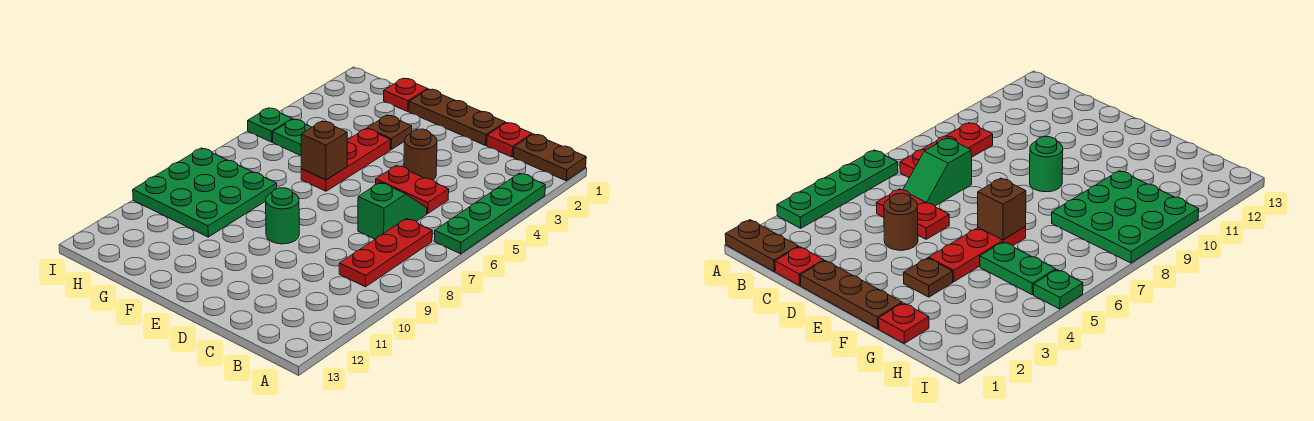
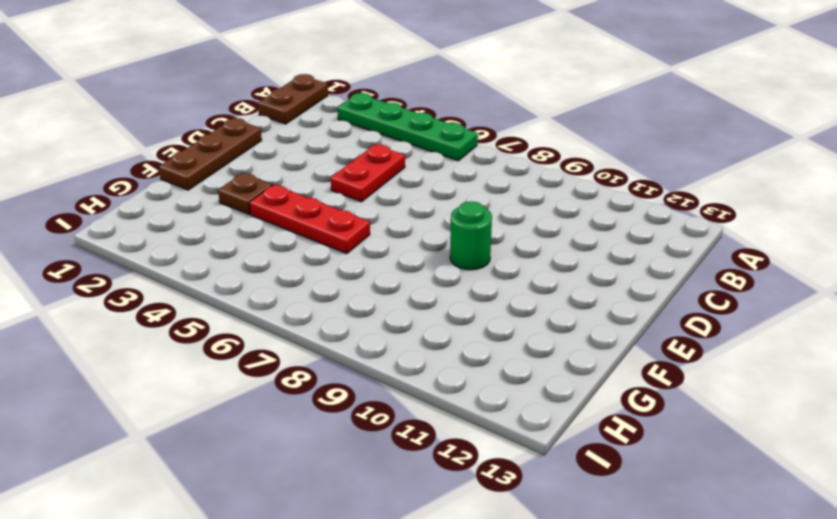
none -> red plate B7:B9 level 1
none -> red plate C1 level 1
none -> green slope C6:C7 level 1 top 7

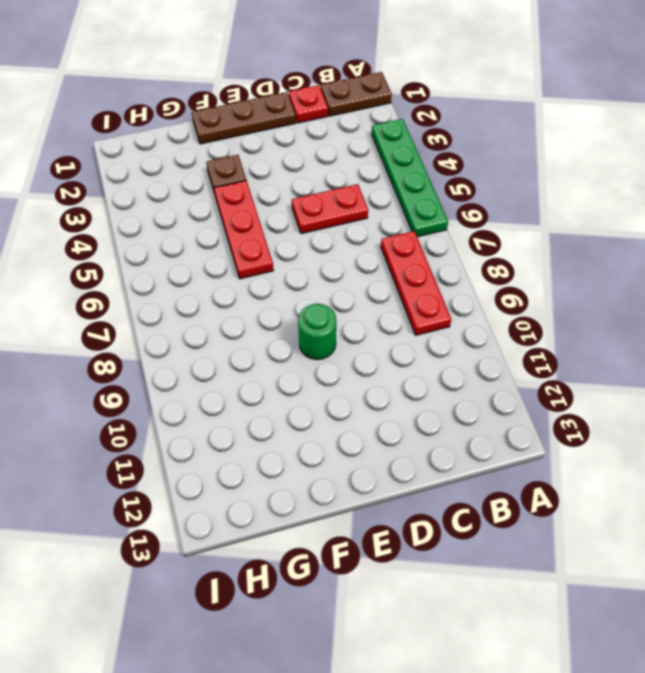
none -> green slope C6:C7 level 1 top 7
none -> brown round brick D4 level 1
none -> red plate G1 level 1

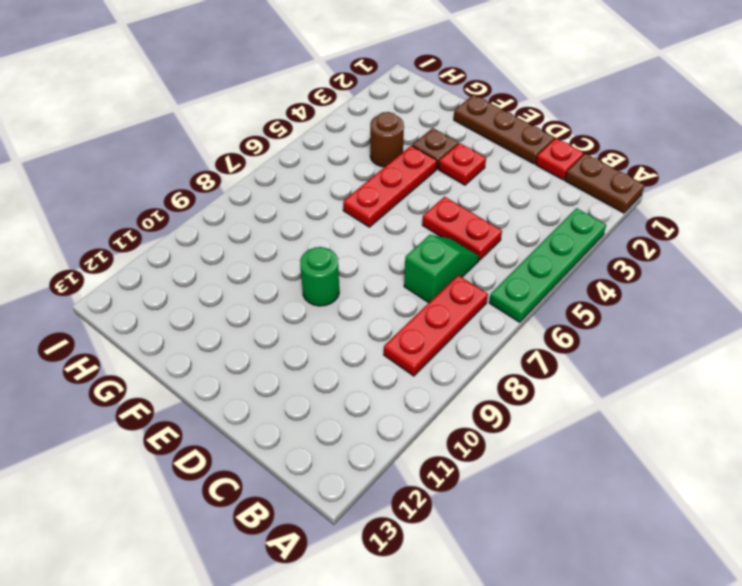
red plate E3 level 1 -> red plate G1 level 1
brown round brick G4 level 1 -> brown round brick D4 level 1
none -> green plate G5:H5 level 1
none -> green plate G8:I10 level 1
none -> green plate I5 level 1

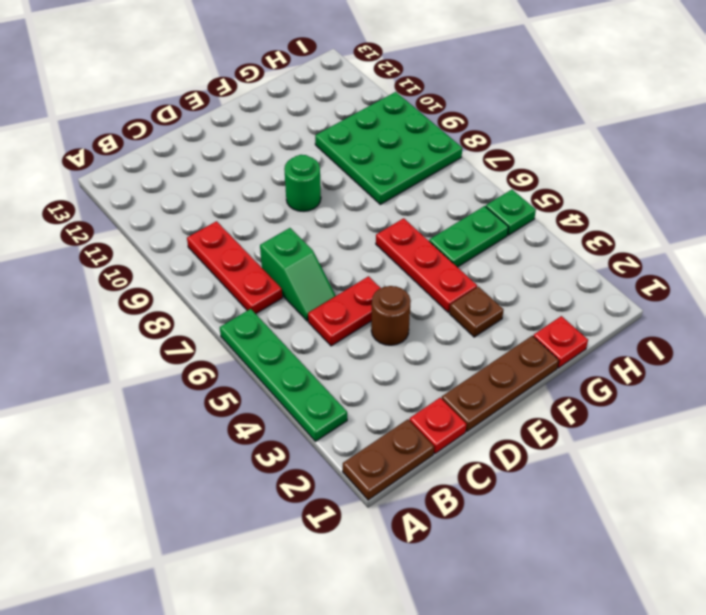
none -> brown brick F6 level 2

